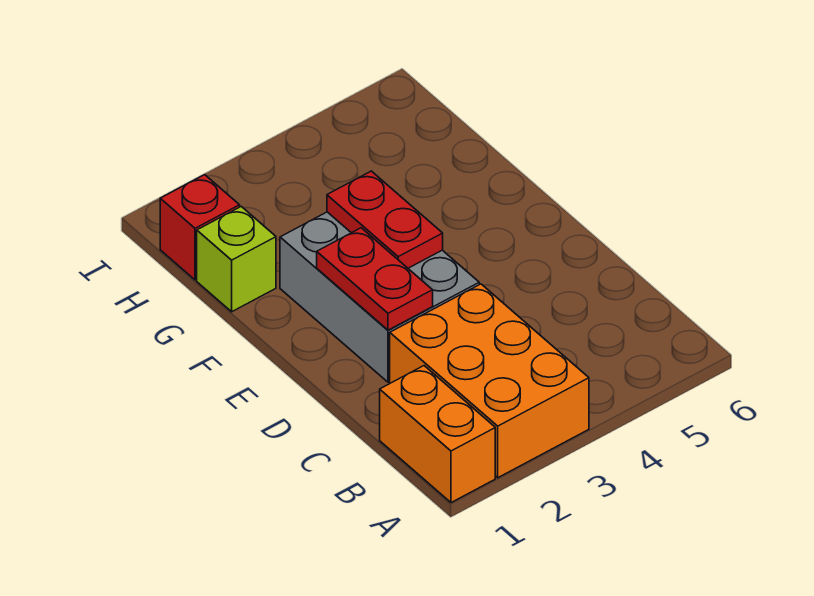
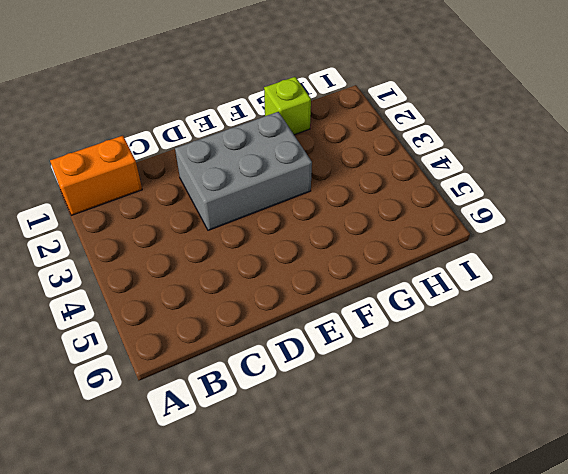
none -> orange brick A2:C3 level 1
none -> red brick H1 level 1

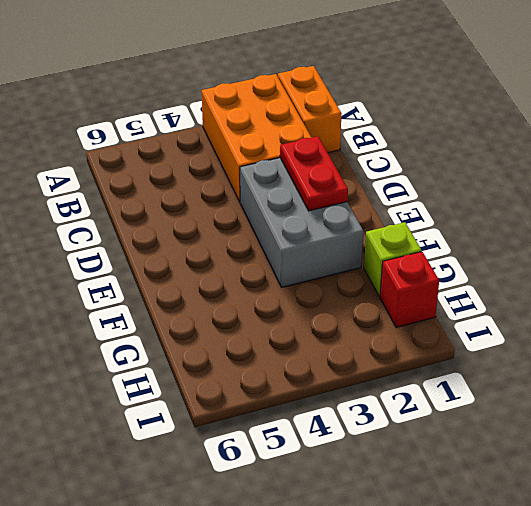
none -> red plate E3:F3 level 2

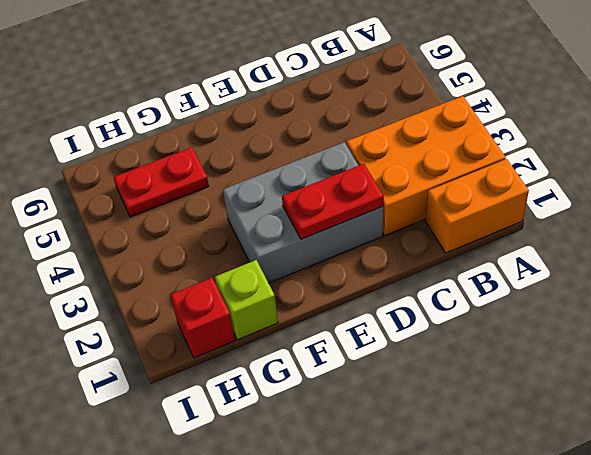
red plate G5:H5 level 1 -> red plate E3:F3 level 2

